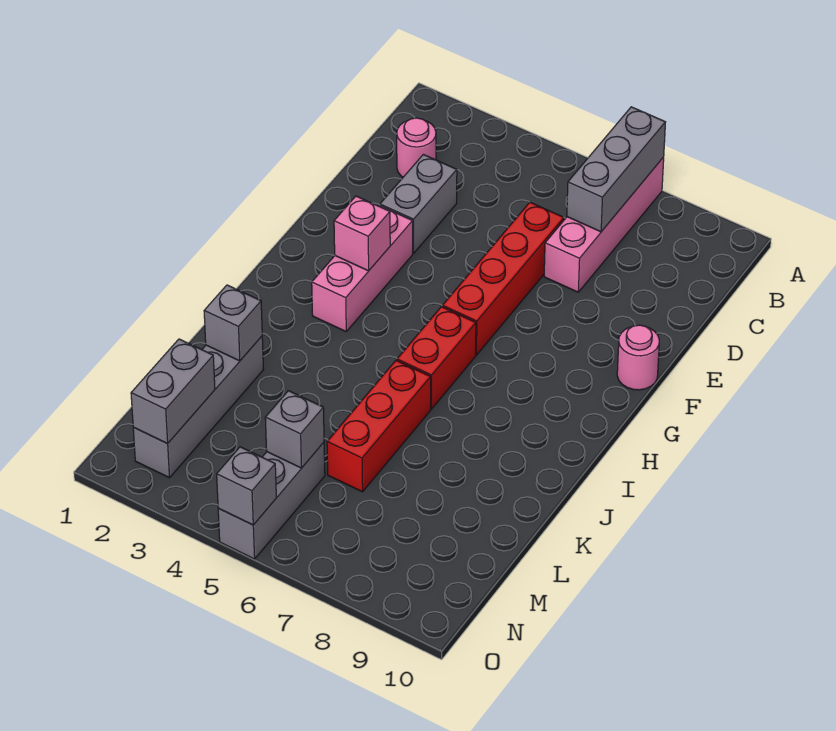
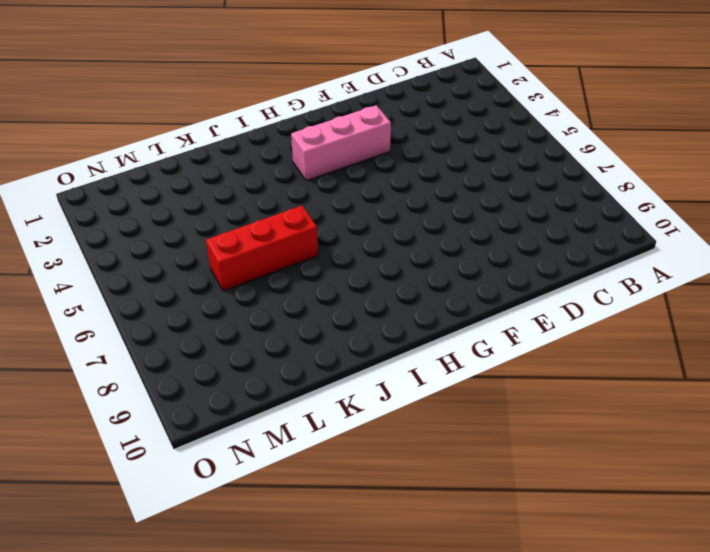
none -> pink brick A7:D7 level 1
none -> pink round brick C2 level 1
none -> grey brick D3:E3 level 1

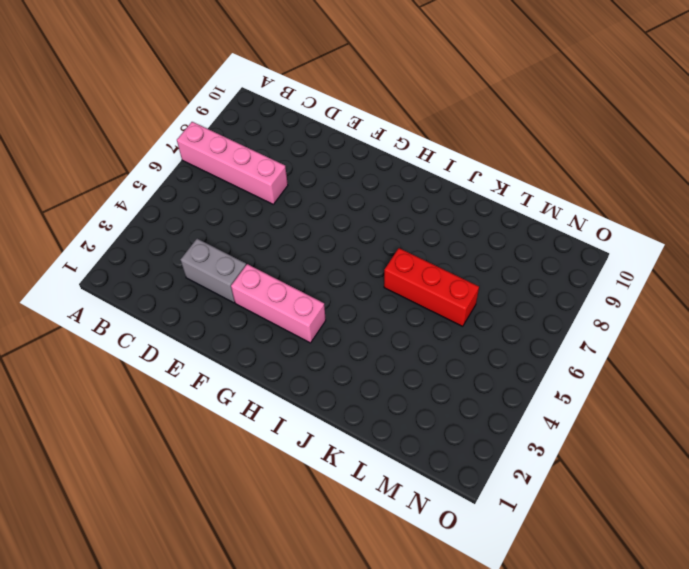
none -> pink round brick C2 level 1
none -> red brick D6:G6 level 1
none -> pink round brick F10 level 1

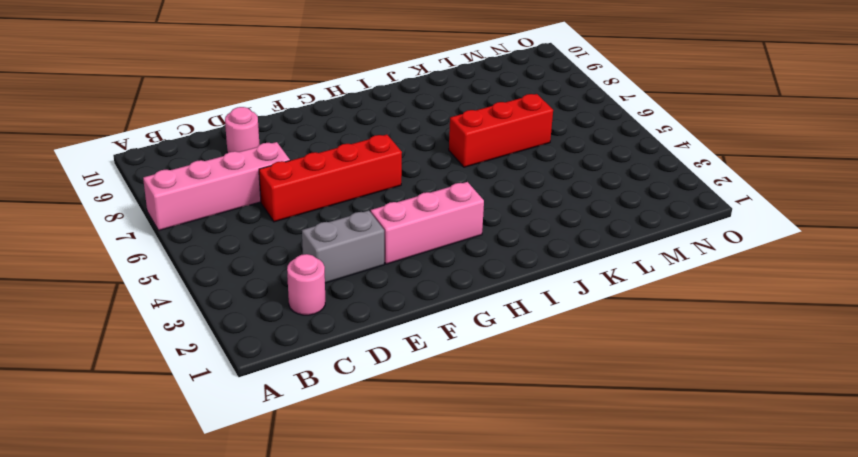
pink round brick D9 level 1 -> pink round brick F10 level 1
none -> red brick H6:I6 level 1
none -> grey brick K2:N2 level 1
none -> grey brick M5:O5 level 1

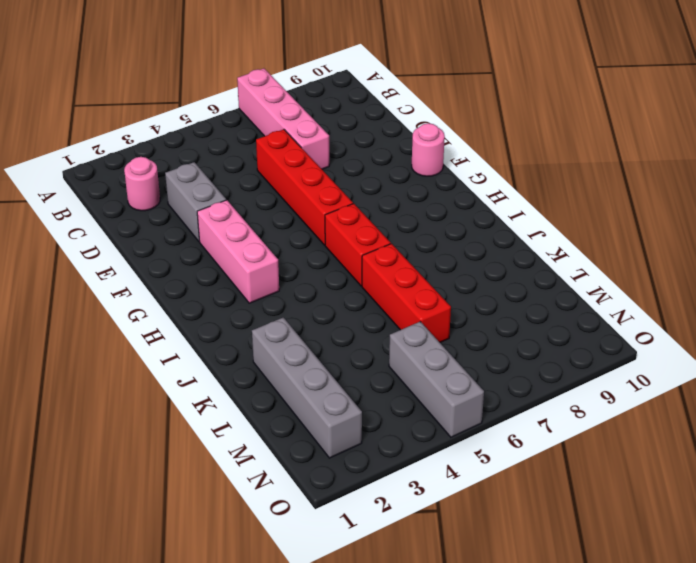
none -> grey brick A7:C7 level 2
none -> pink brick G3 level 2
none -> grey brick K2 level 2

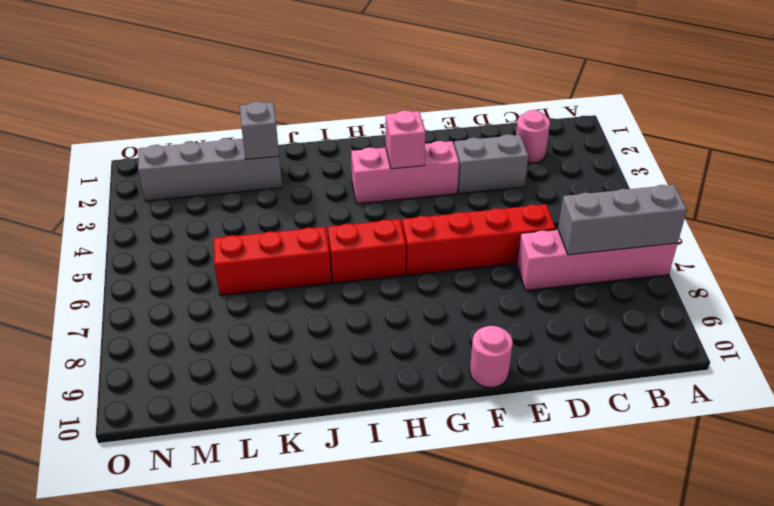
none -> grey brick M5:O5 level 1
none -> grey brick M2:N2 level 2
none -> grey brick M5 level 2

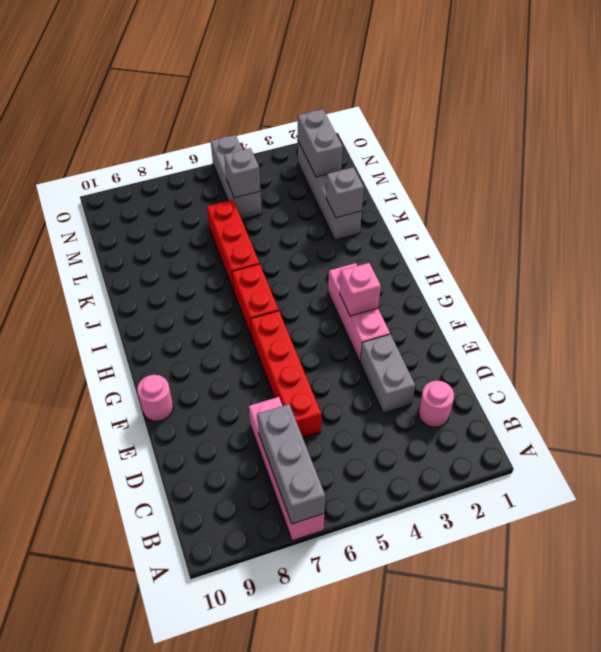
none -> grey brick O5 level 2

